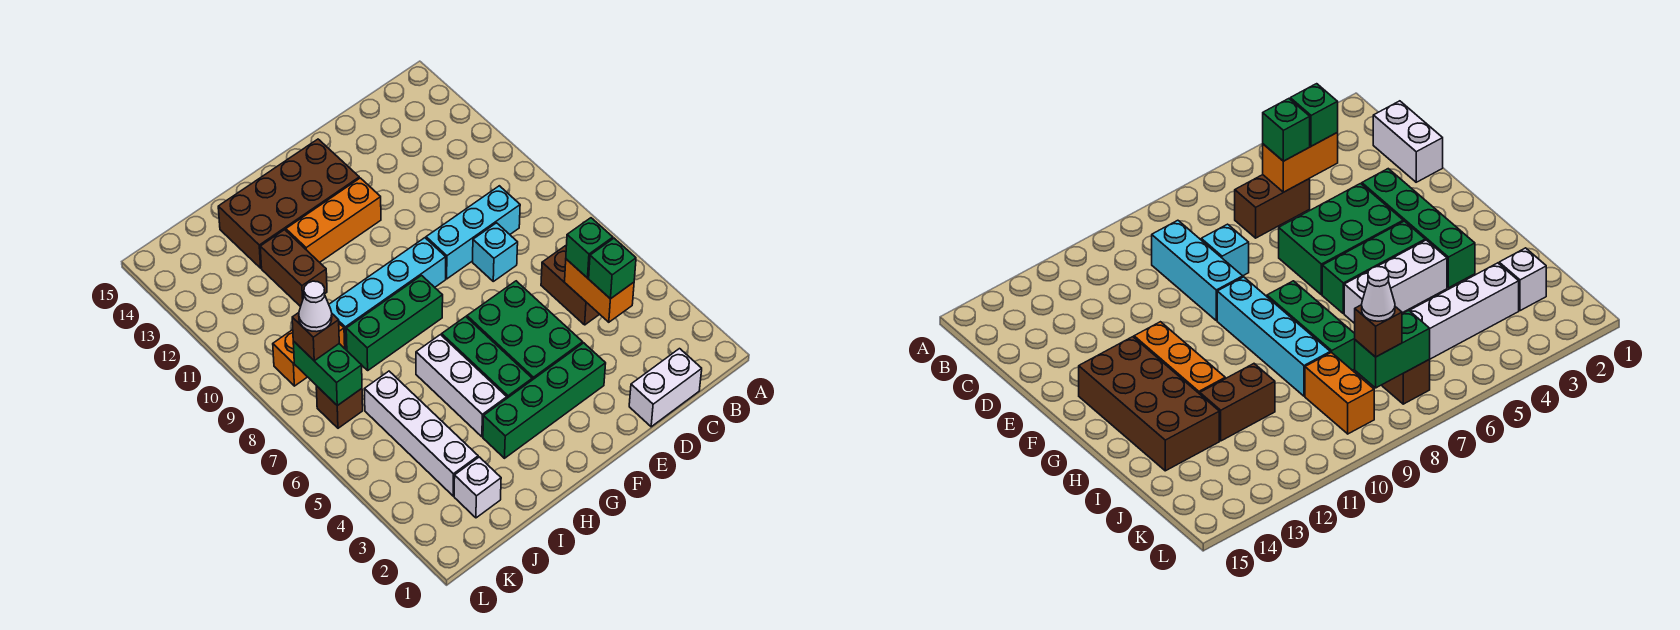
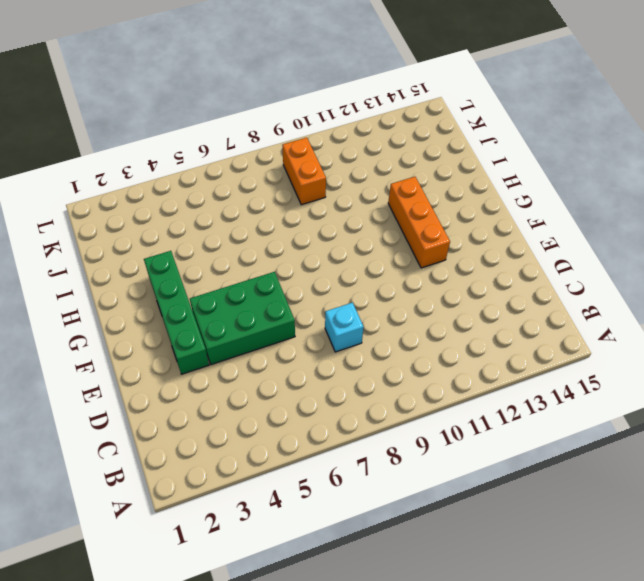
none -> white brick C1:D1 level 1
none -> brown brick C5:C6 level 1
none -> cyan brick C9:E9 level 1

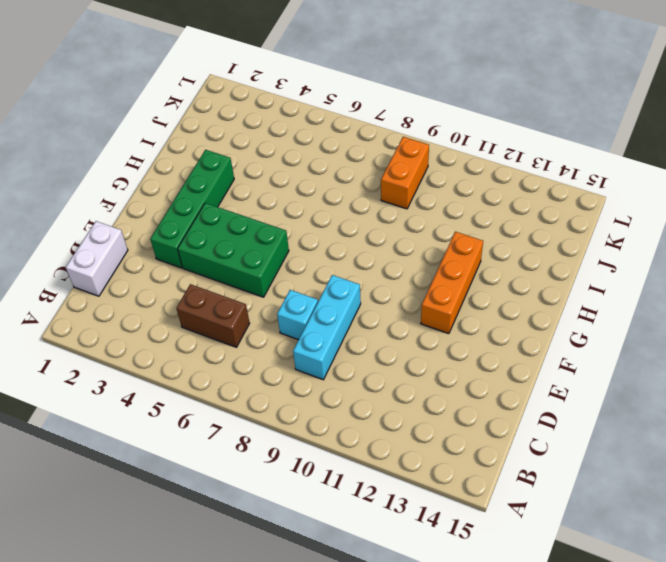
none -> cyan brick F9:I9 level 1
none -> brown brick F13:I14 level 1
none -> green brick G4:G6 level 1

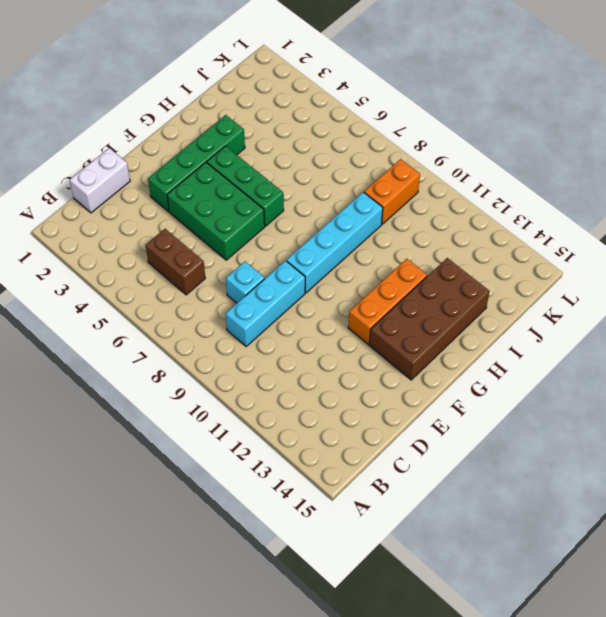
none -> green brick G8:I8 level 1
none -> white brick H4:H6 level 1
none -> brown brick I11:I12 level 1

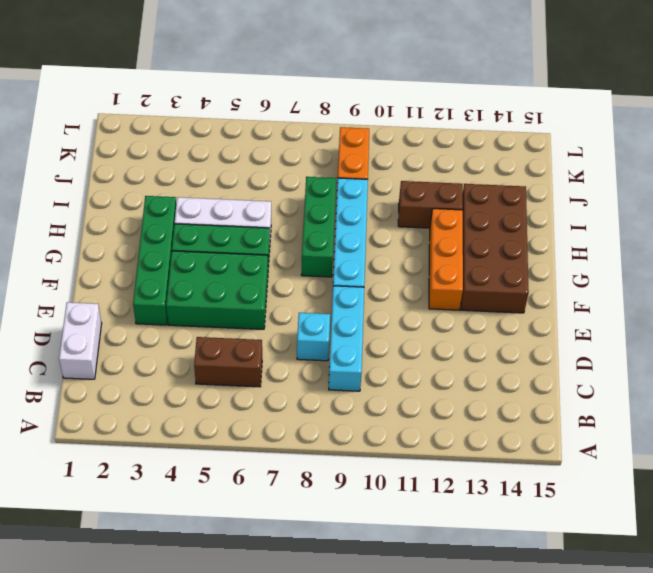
none -> white brick J2 level 1
none -> white brick J3:J6 level 1
none -> brown brick K7 level 1

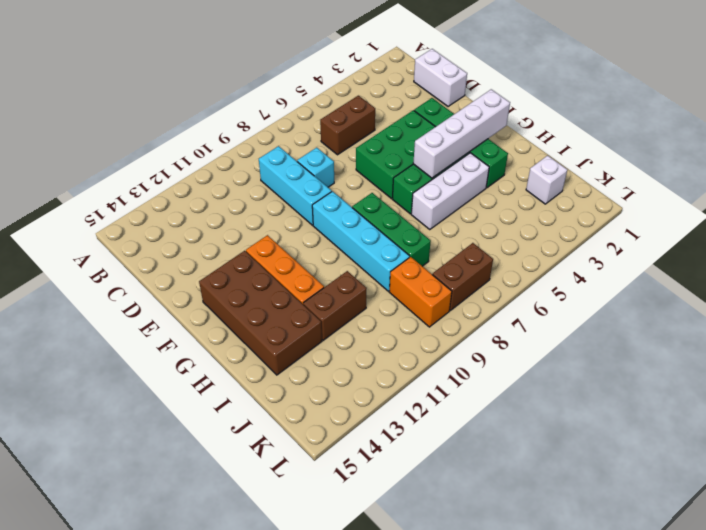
white brick G2:G5 level 2 -> white brick J3:J6 level 1
brown brick K7:K8 level 1 -> brown brick K7 level 1
none -> orange brick C4:C5 level 2
none -> green brick K7:K8 level 2
none -> green brick C4 level 3

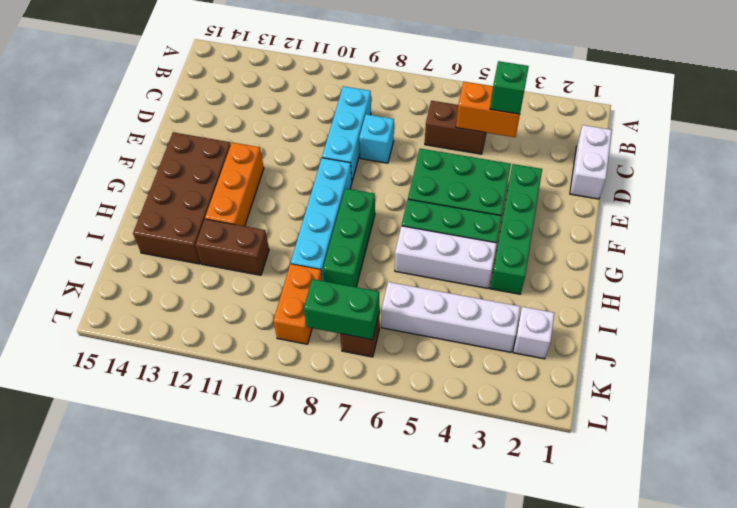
none -> green brick C5 level 3
none -> brown brick K8 level 3
none -> white cone K8 level 4

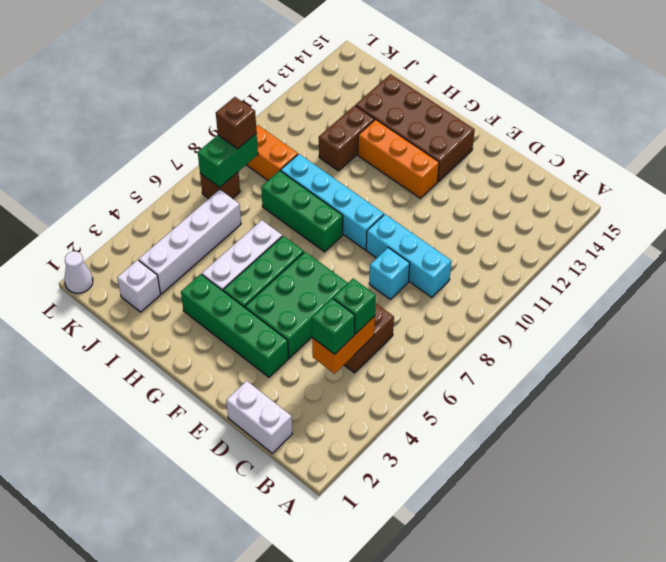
white cone L1 level 1 -> white cone K8 level 4

